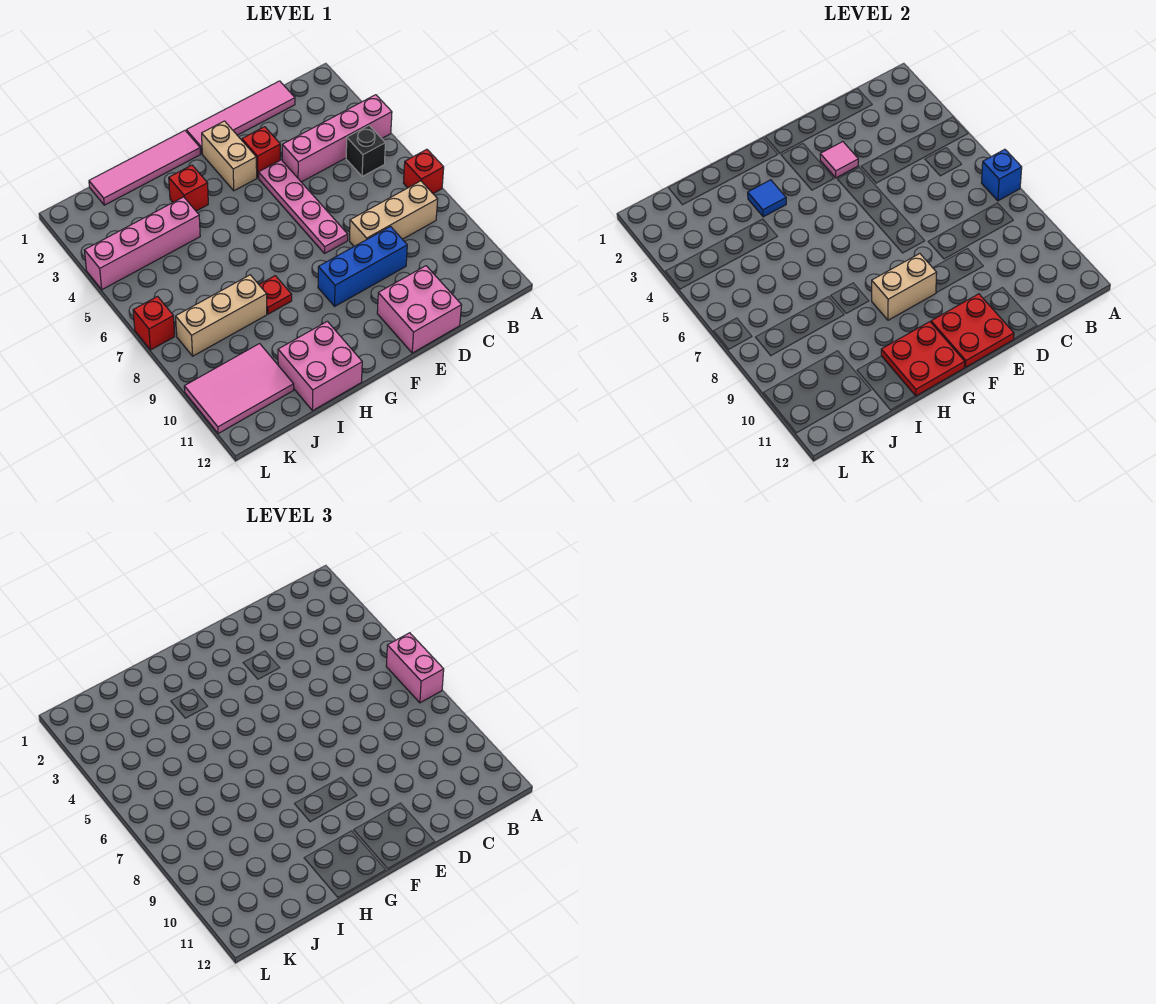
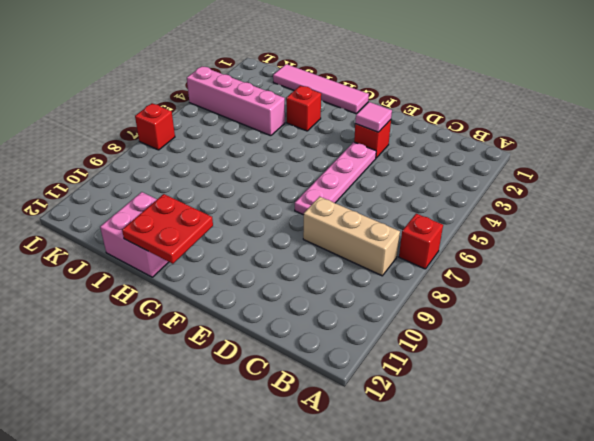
none -> pink brick A4:D4 level 1
none -> black brick B5 level 1
none -> pink tile C1:F1 level 1

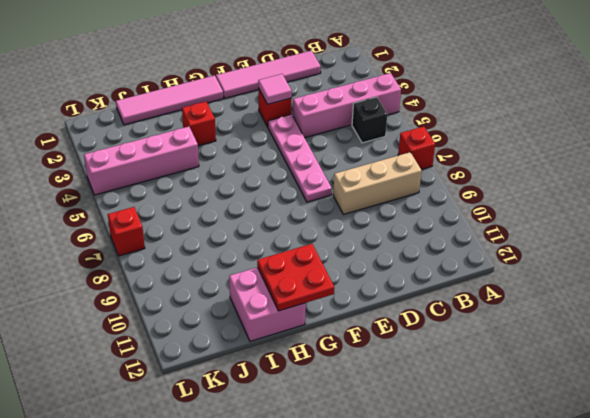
none -> blue brick D9:F9 level 1
none -> pink brick D11:E12 level 1
none -> tan brick F2:F3 level 1

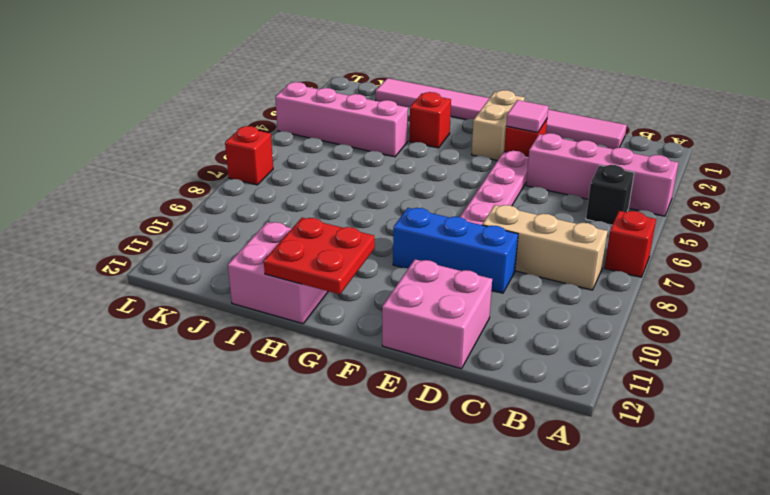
none -> red plate H8 level 1
none -> tan brick I8:K8 level 1
none -> pink tile J10:L11 level 1

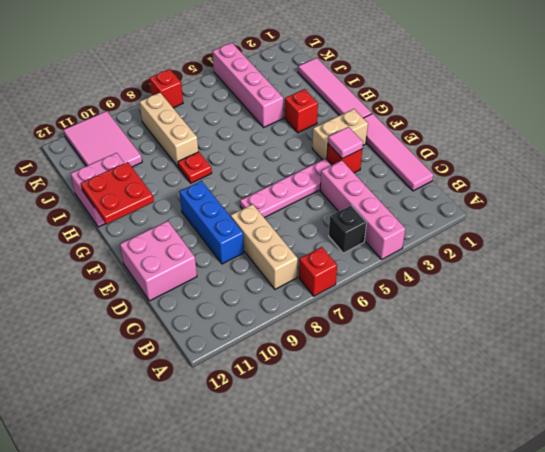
none -> blue brick A7 level 2
none -> red plate E11:F12 level 2
none -> tan brick F9:G9 level 2

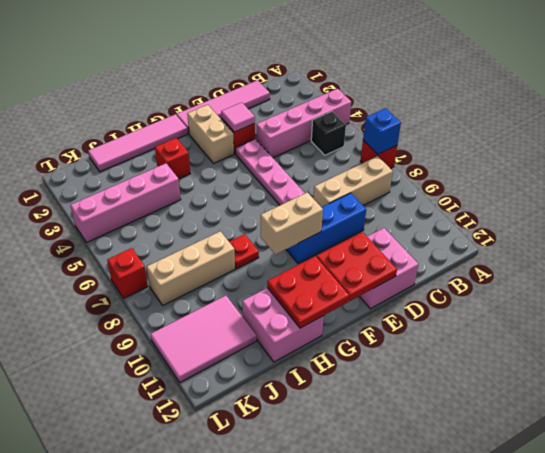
none -> blue tile H3 level 2
none -> pink brick A6:A7 level 3

